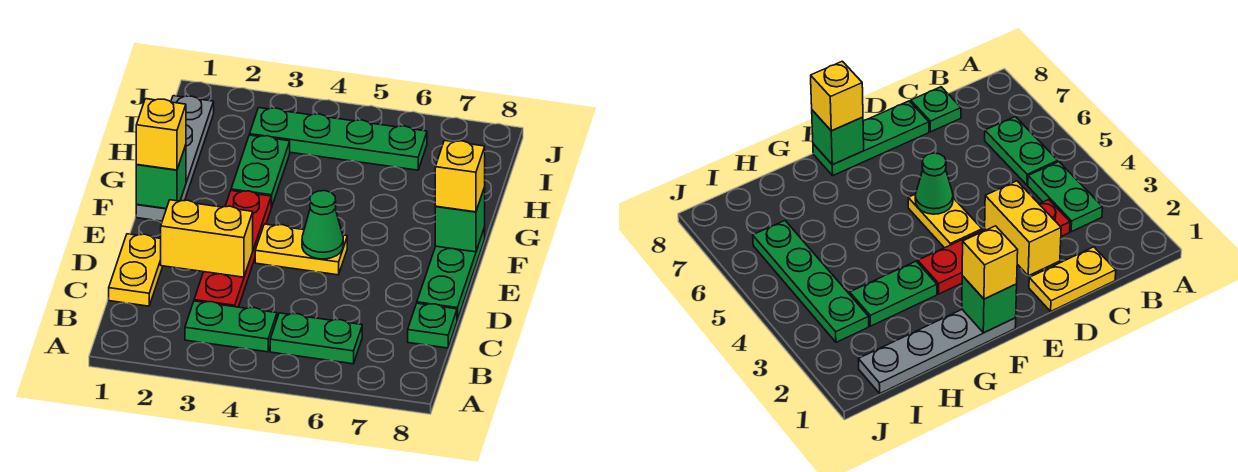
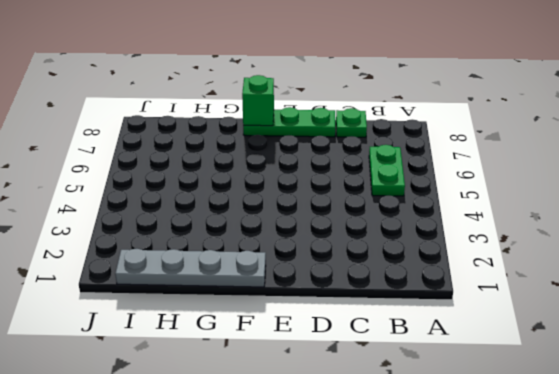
none -> green plate B3:B4 level 1
none -> yellow plate C1:D1 level 1
none -> red plate C3:F3 level 1

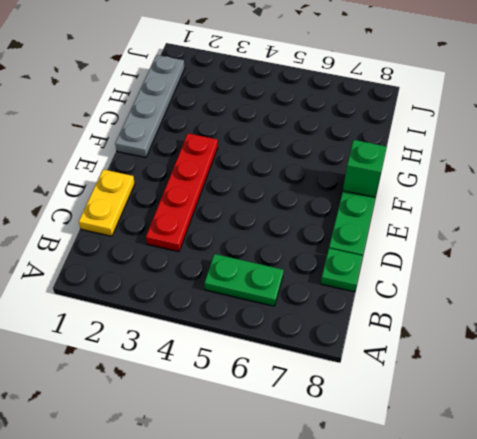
none -> green plate B3:B4 level 1
none -> yellow plate E4:E5 level 1
none -> green plate G3:H3 level 1

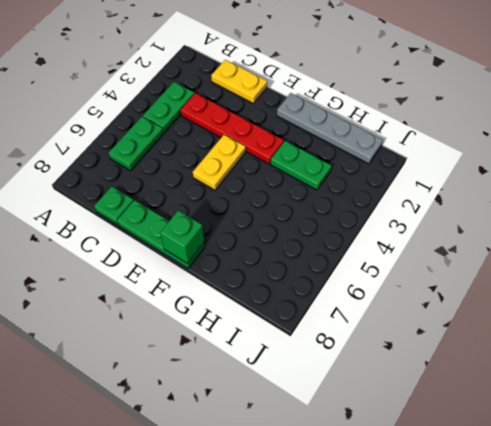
none -> green plate I3:I6 level 1
none -> yellow brick D2:D3 level 2
none -> green cone E5 level 2

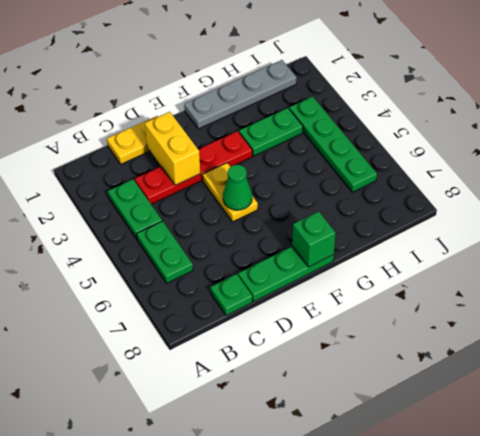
none -> green brick F1 level 2
none -> yellow brick F1 level 3
none -> yellow brick F8 level 3

